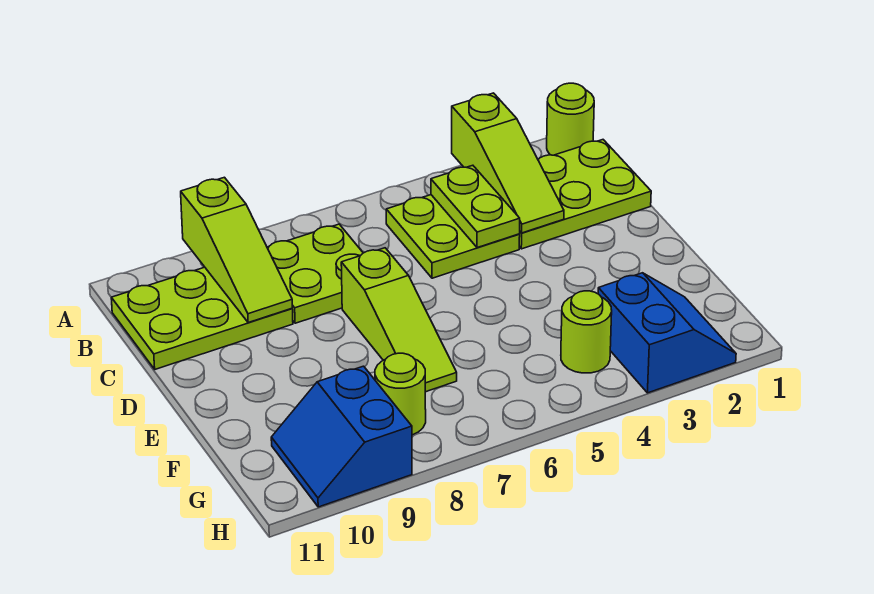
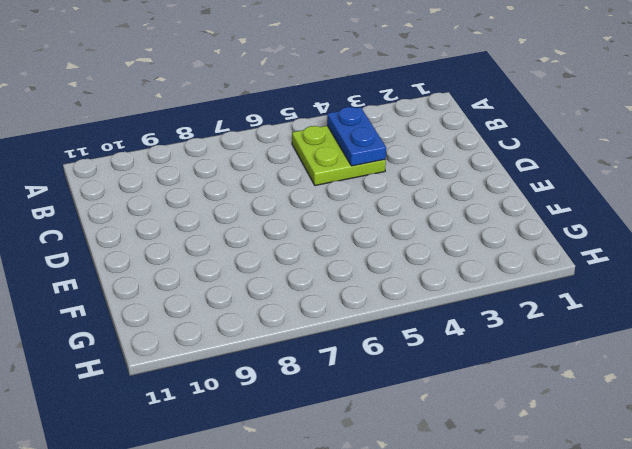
blue plate B4:C4 level 2 -> lime plate B4:C4 level 2
none -> lime round brick A1 level 1
none -> lime plate B1:C3 level 1
none -> lime plate B7:C8 level 1

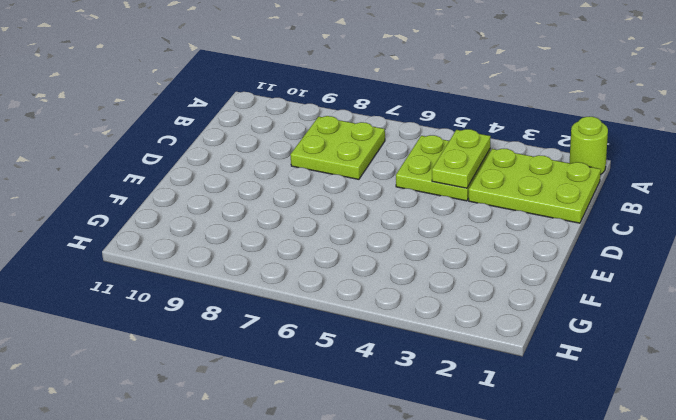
none -> lime plate B9:C11 level 1
none -> lime slope D7:F7 level 1 top D
none -> blue slope G2:H3 level 1 top 3

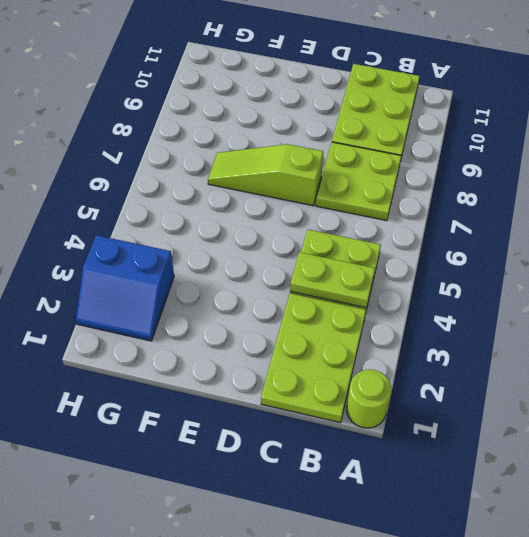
none -> lime round brick G4 level 1
none -> lime round brick G8 level 1
none -> blue slope G9:H10 level 1 top 9

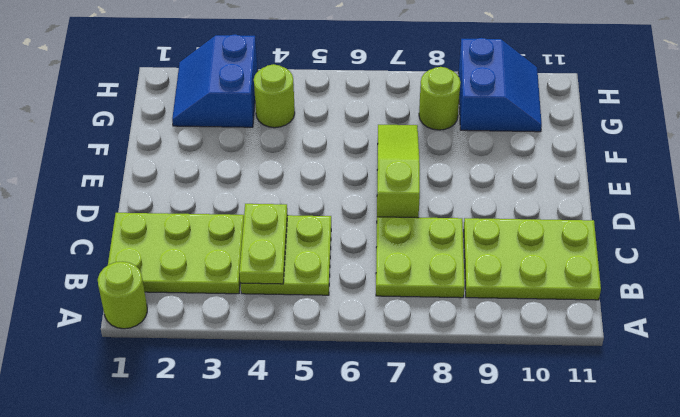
none -> lime slope A3:C3 level 2 top A
none -> lime slope A9:C9 level 2 top A

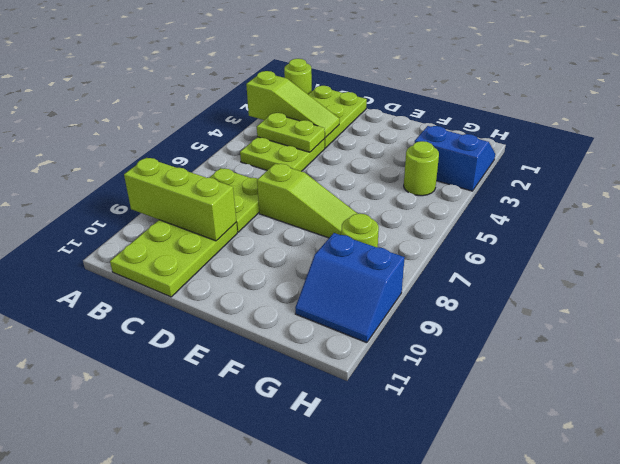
lime brick A9:C9 level 2 -> lime slope A9:C9 level 2 top A

